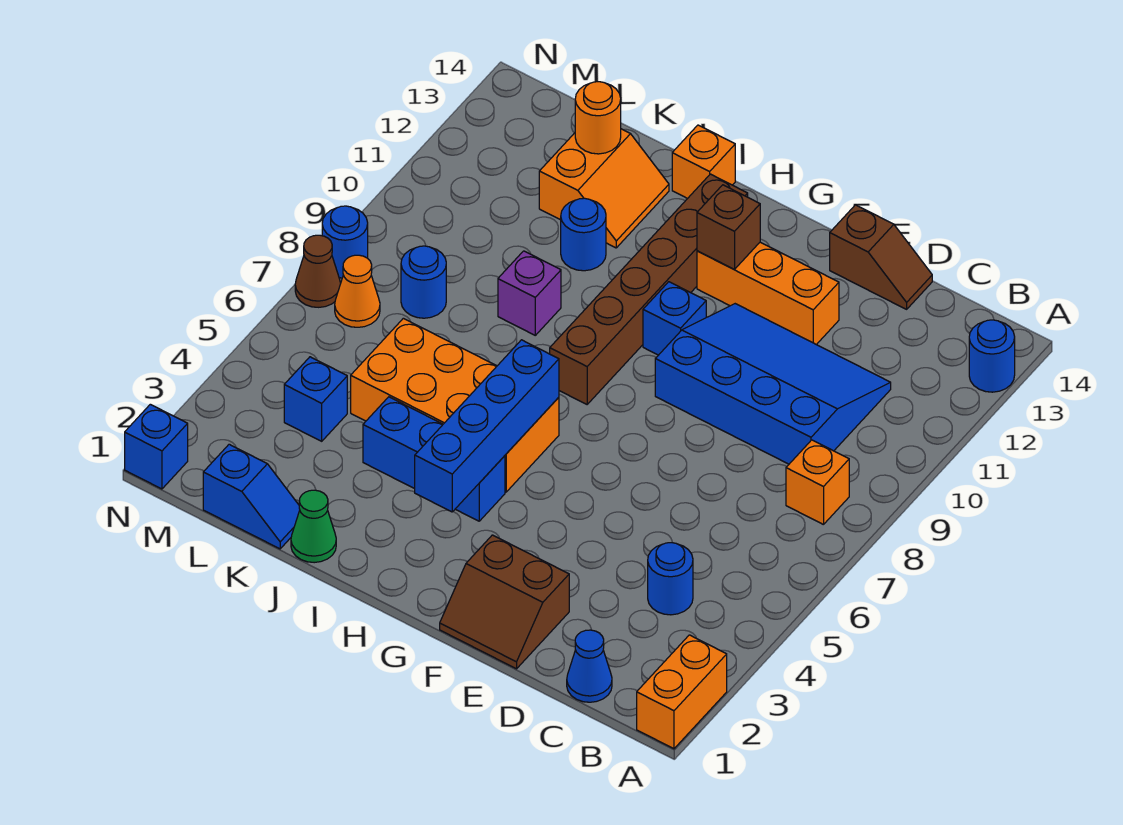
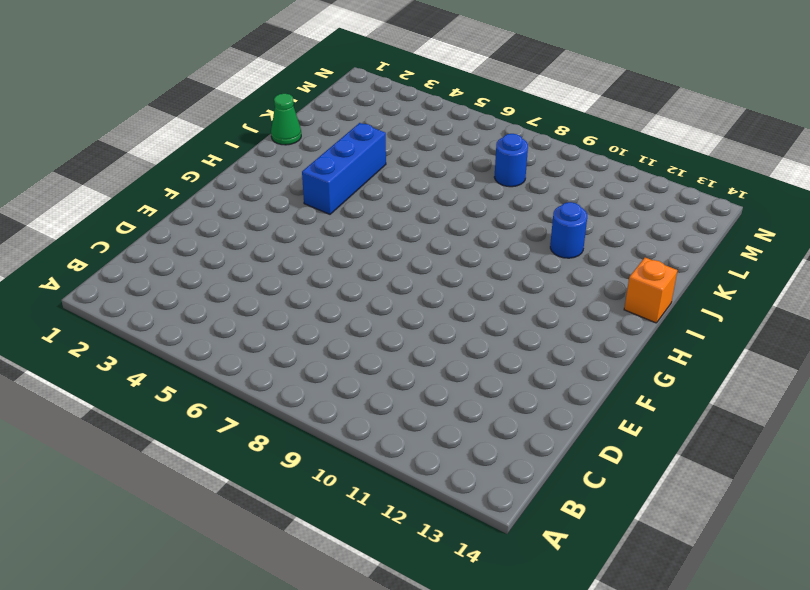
none -> orange brick A1:A2 level 1
none -> blue round brick A13 level 1
none -> orange brick B8 level 1

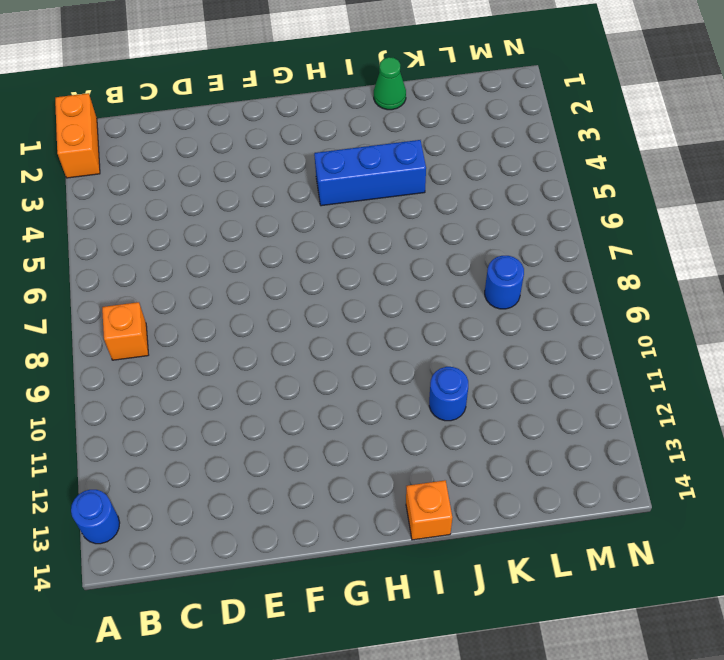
none -> blue cone C1 level 1
none -> blue round brick C4 level 1
none -> blue slope C9:F11 level 1 top 9

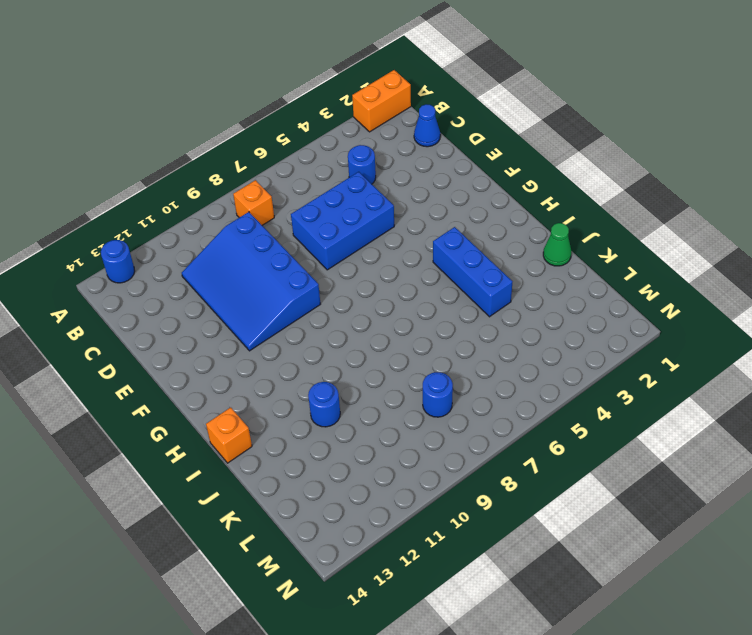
blue brick D5:E7 level 1 -> none
none -> brown slope D14:E14 level 1 top E
none -> brown slope E1:F2 level 1 top 2
none -> orange brick E12:G12 level 1

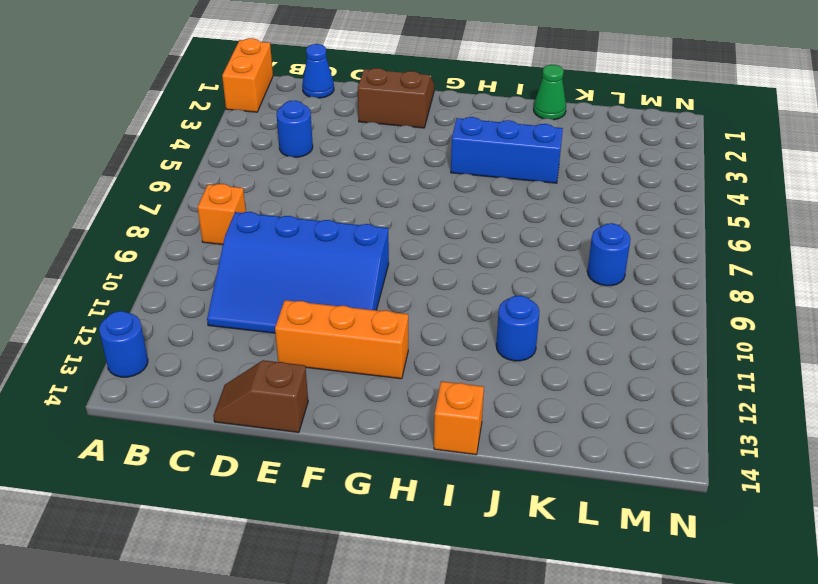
none -> blue brick G10 level 1
none -> orange brick H5:K6 level 1
none -> brown brick H8:H13 level 1

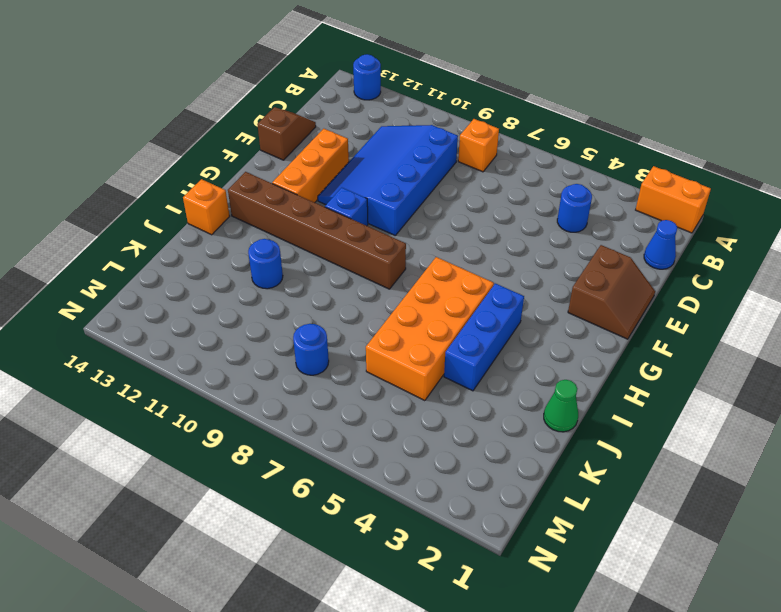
none -> purple brick J9 level 1
none -> orange slope J12:K13 level 1 top K
none -> blue slope K1:L1 level 1 top L

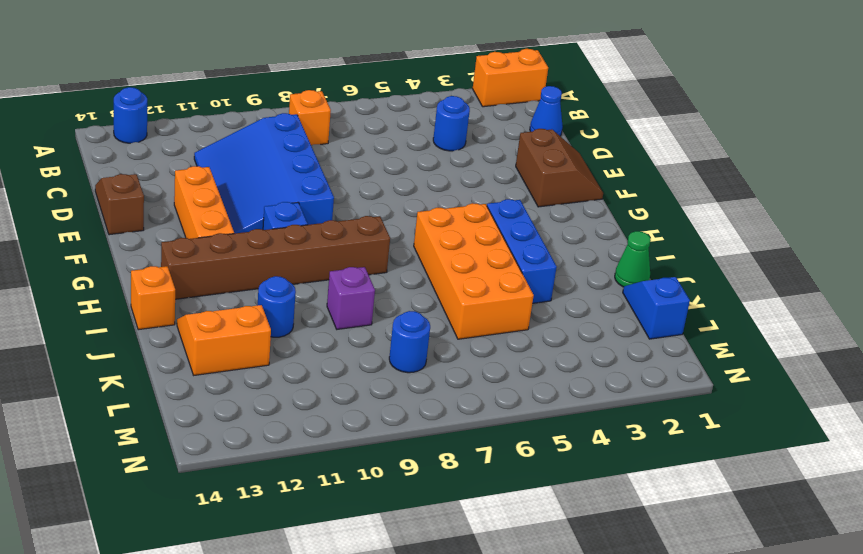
none -> blue brick L4 level 1
none -> orange cone M7 level 1
none -> blue brick N1 level 1

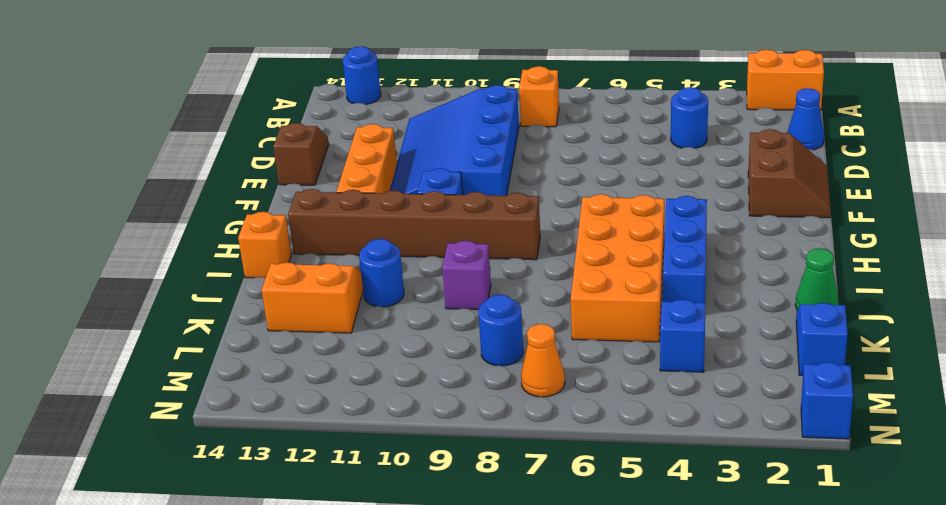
none -> brown cone N7 level 1
none -> blue round brick N8 level 1
none -> brown brick G12 level 2

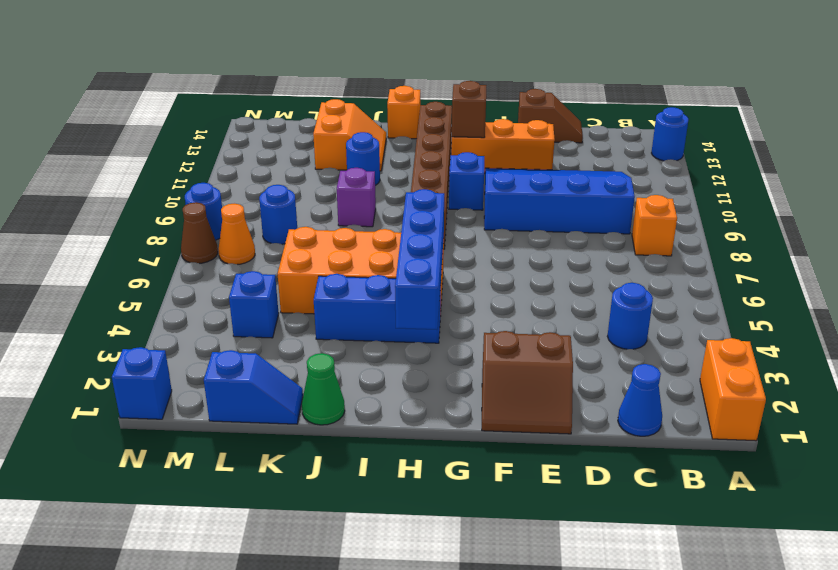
none -> orange round brick K13 level 2

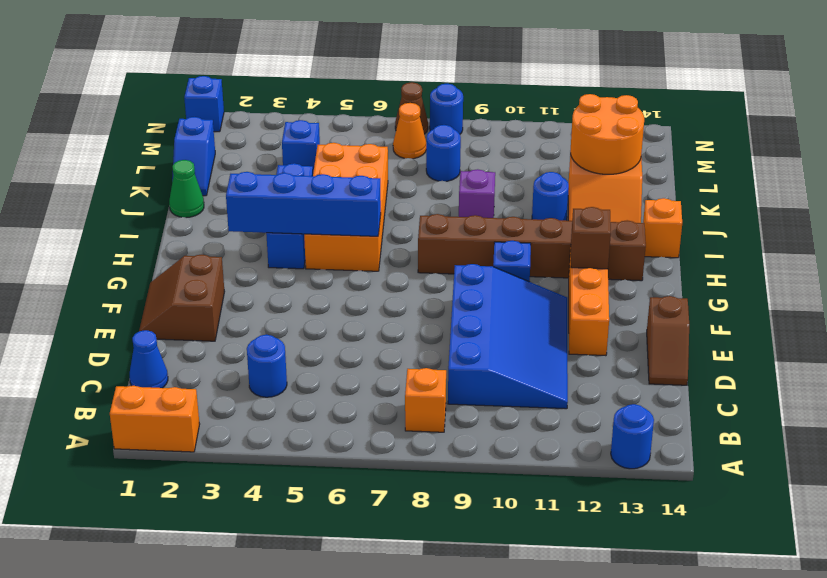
orange round brick K12:L13 level 2 -> orange round brick K13 level 2

